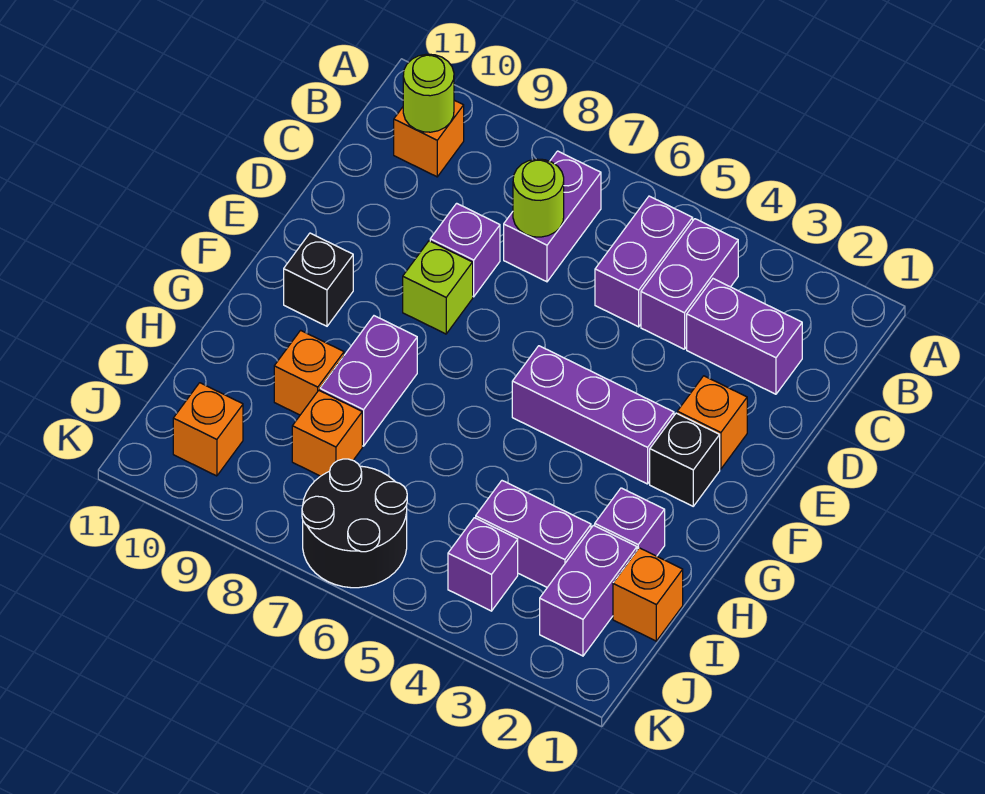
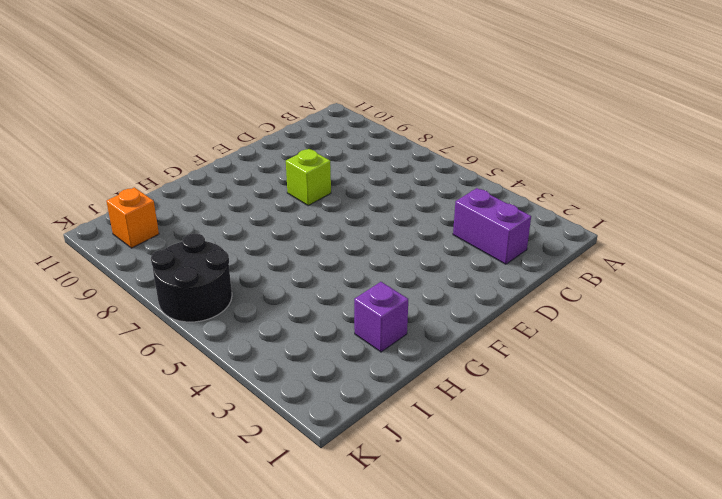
none -> purple brick B4:C4 level 1
none -> purple brick B5:C5 level 1
none -> purple brick B7:C7 level 1

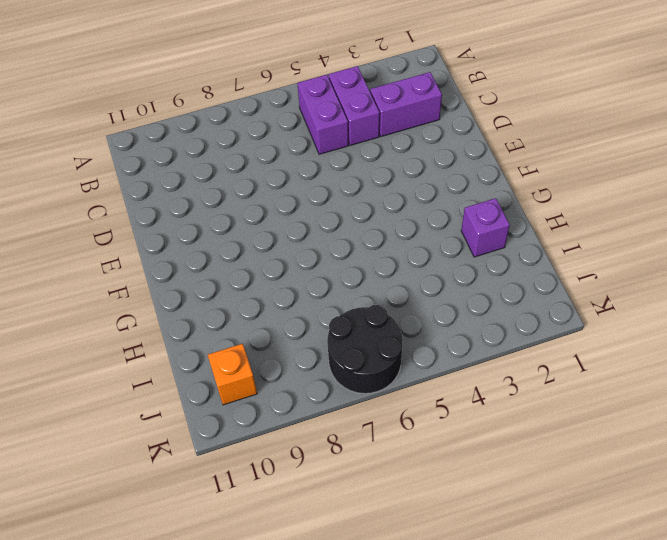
none -> purple brick B7:C7 level 1
none -> orange brick B10 level 1
none -> purple brick D8 level 1

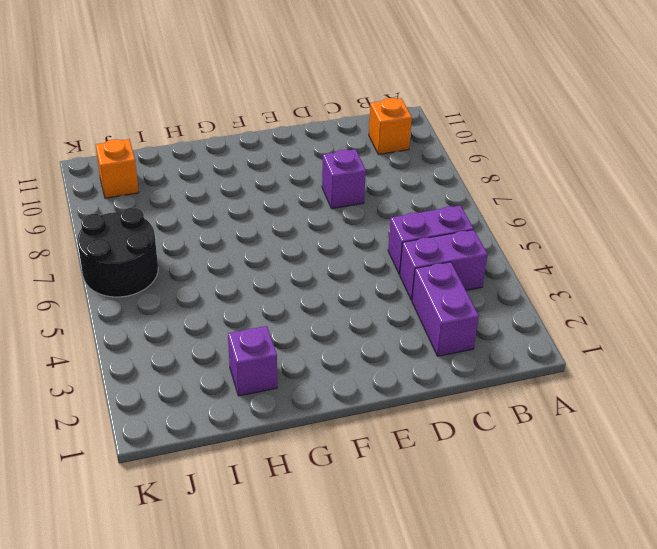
none -> purple brick B7:C7 level 1
none -> orange brick E2 level 1
none -> lime brick E8 level 1

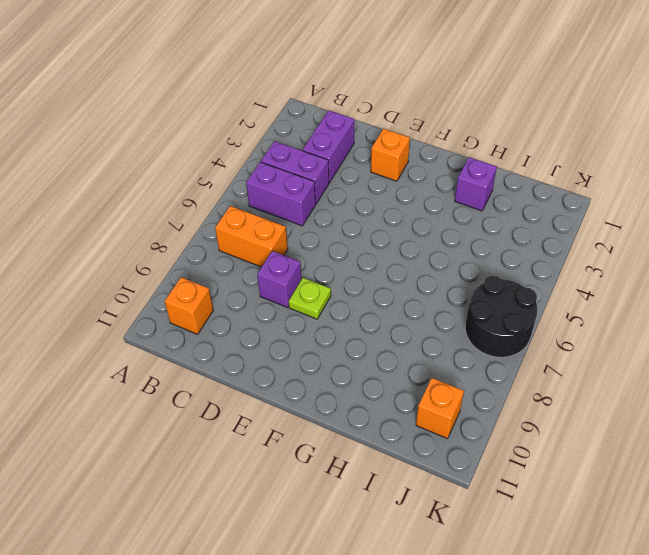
orange brick B7:C7 level 1 -> purple brick B7:C7 level 1
lime plate E8 level 1 -> lime brick E8 level 1
none -> black brick F2 level 1
none -> purple brick F3:F5 level 1
none -> black brick F10 level 1

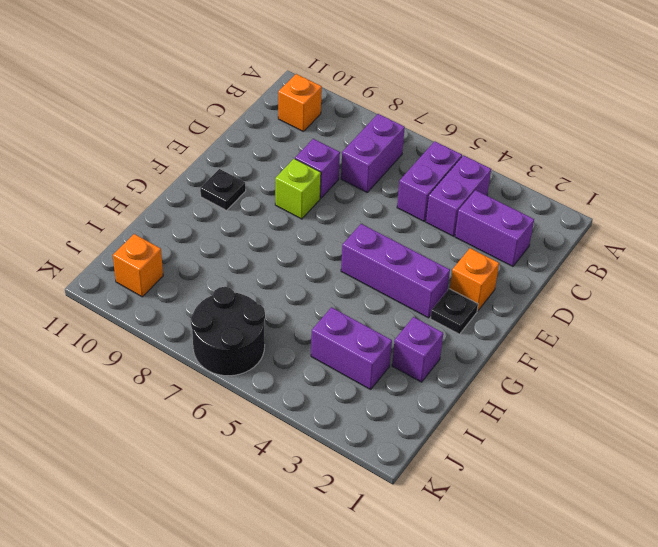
black plate F2 level 1 -> black brick F2 level 1
black plate F10 level 1 -> black brick F10 level 1
none -> purple brick G8:H8 level 1
none -> orange brick H9 level 1
none -> orange brick I1 level 1

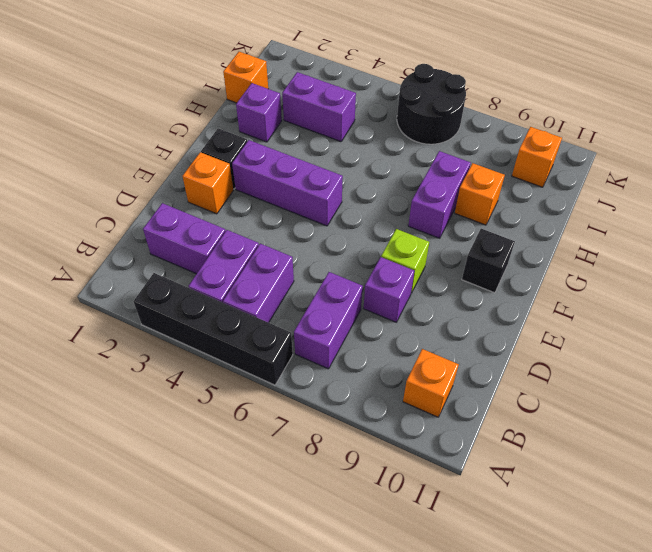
black brick A3:A6 level 1 -> none
none -> purple brick I2:J2 level 1
none -> orange brick I8 level 1
none -> purple brick J4 level 1

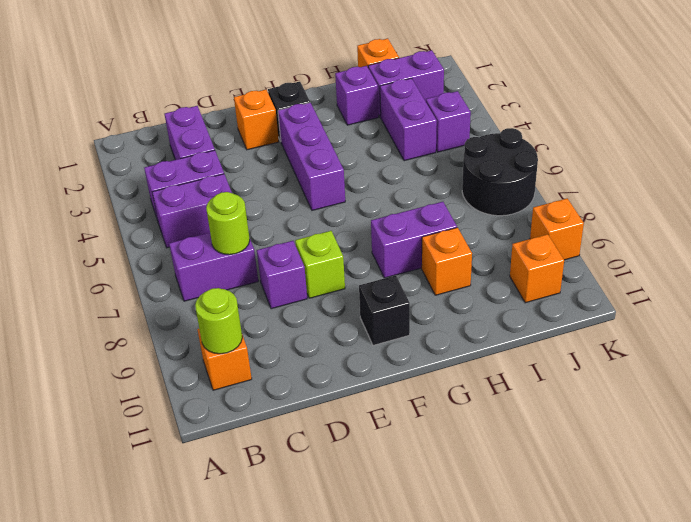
orange brick K9 level 1 -> orange brick I8 level 1

